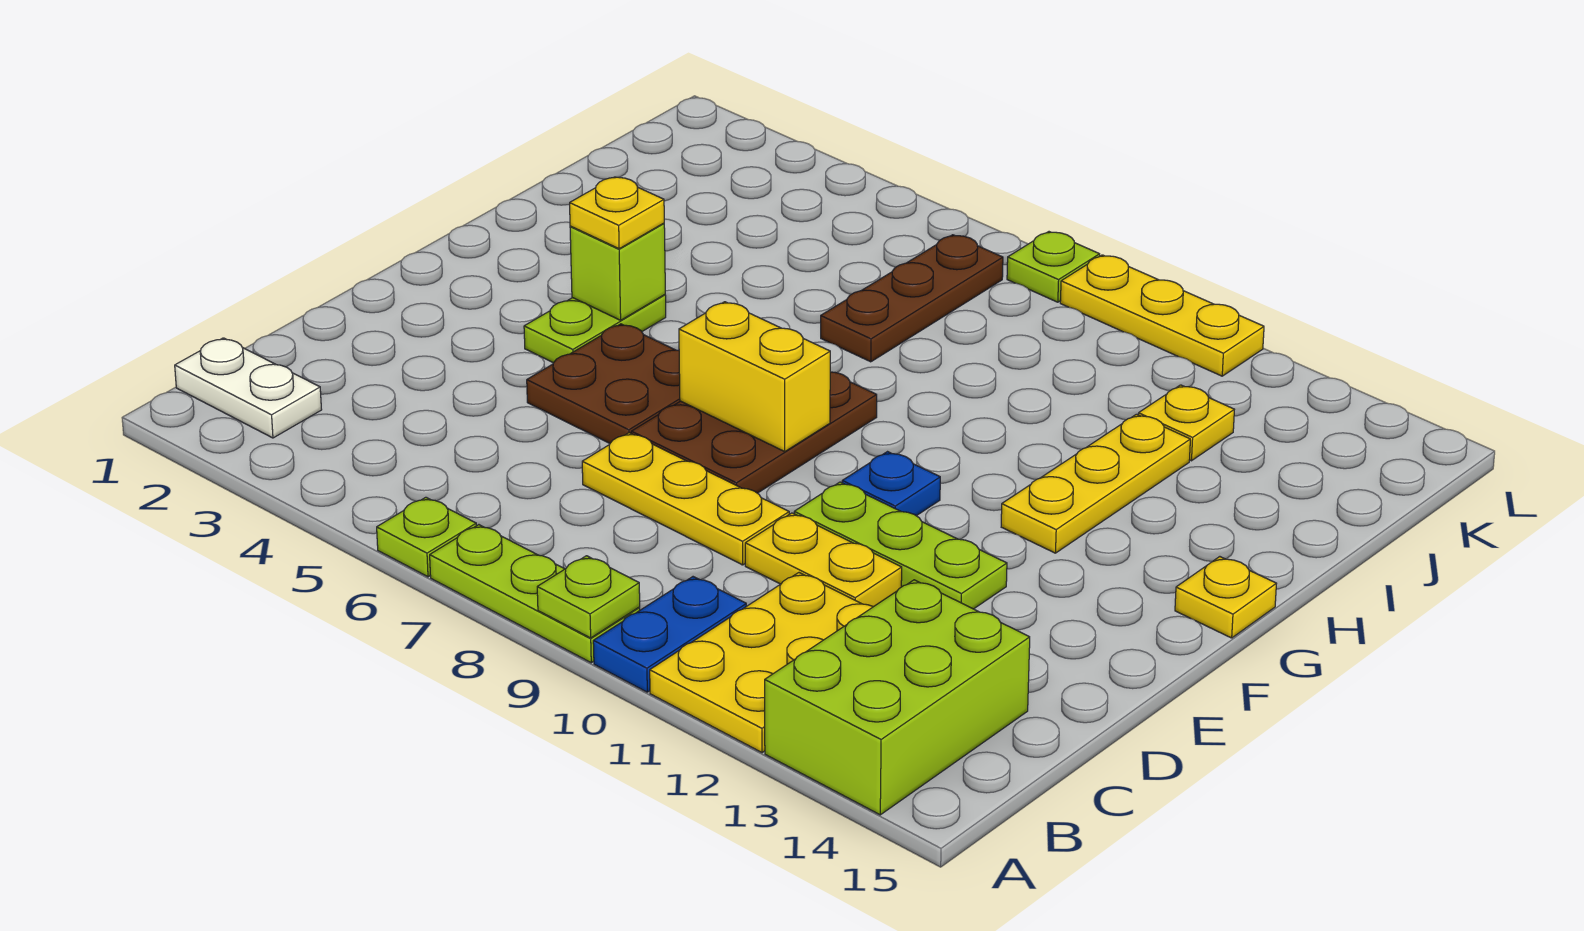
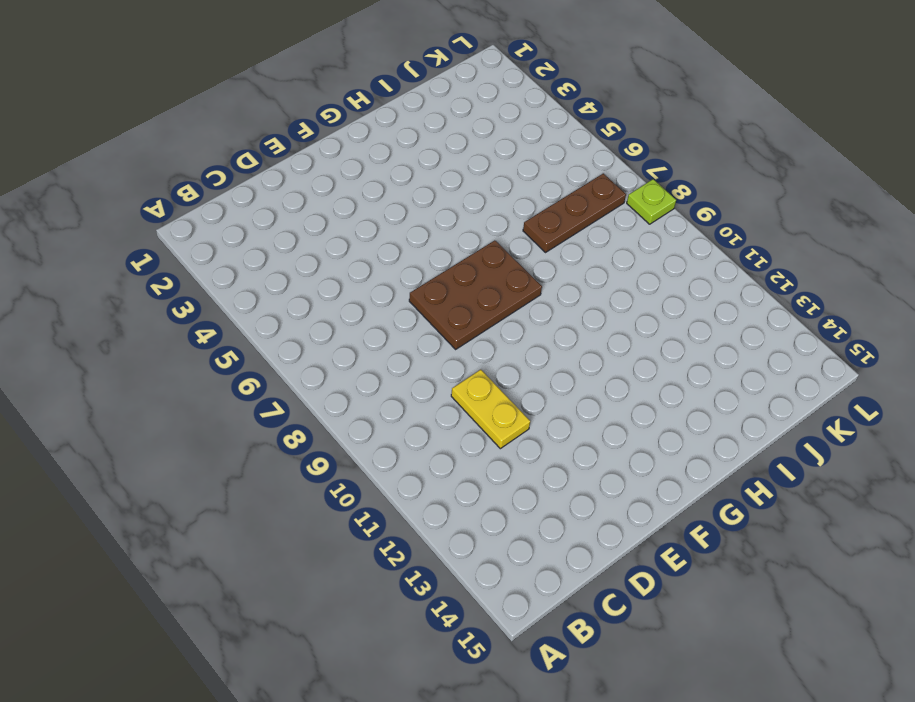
none -> lime plate A6 level 1
none -> lime plate A7:A9 level 1
none -> blue plate A10:B10 level 1

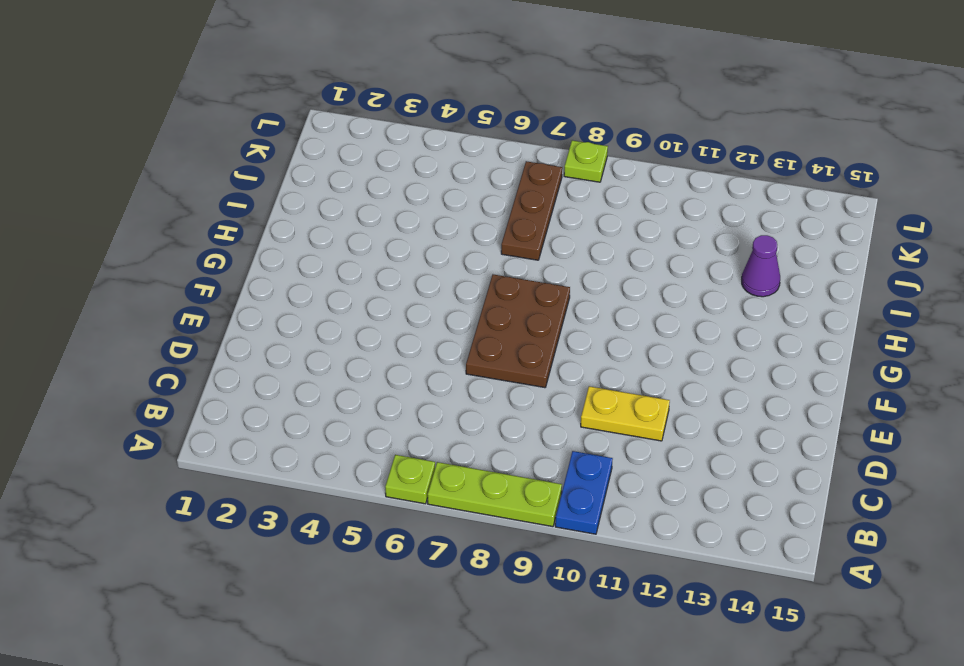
purple cone I13 level 1 -> none
none -> yellow plate A11:C12 level 1
none -> lime brick A13:C14 level 1
none -> white plate B1:B2 level 1

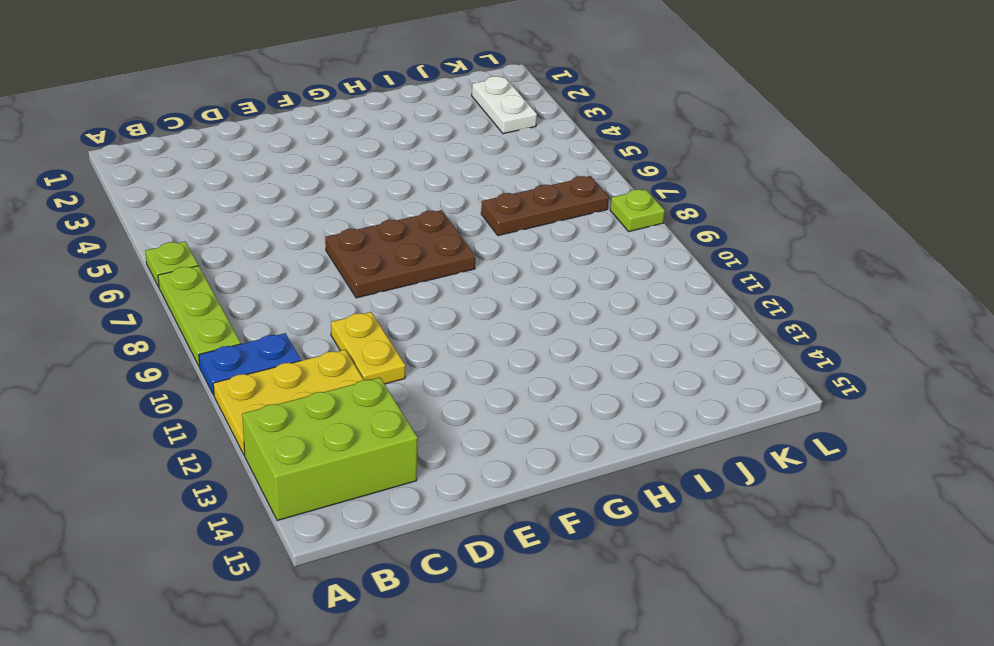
white plate K2:K3 level 1 -> white plate B1:B2 level 1
none -> yellow plate D7:D9 level 1
none -> brown plate E5:F6 level 1
none -> lime plate E10:E12 level 1

